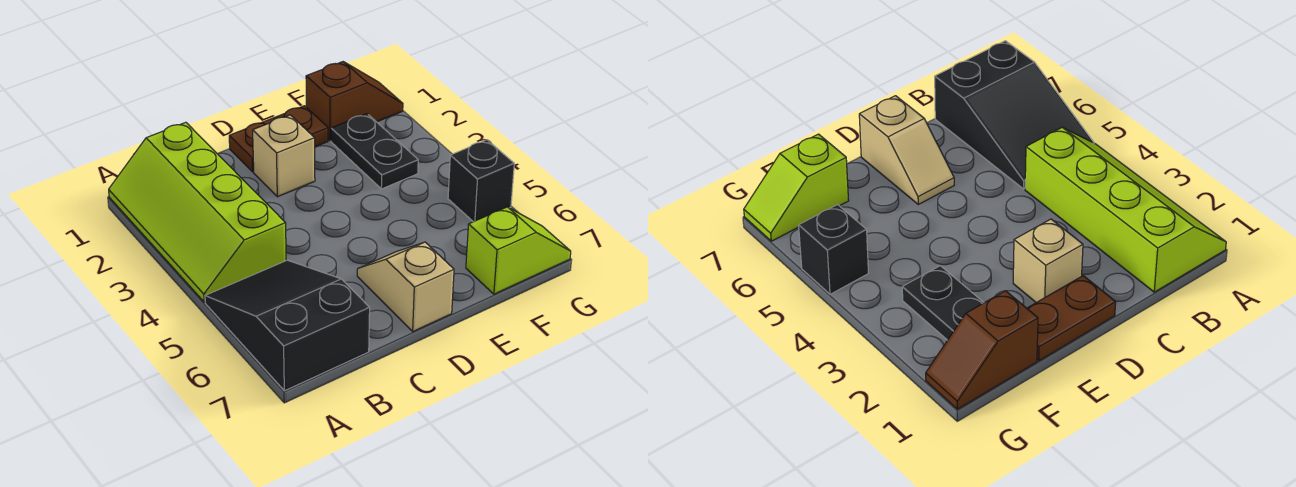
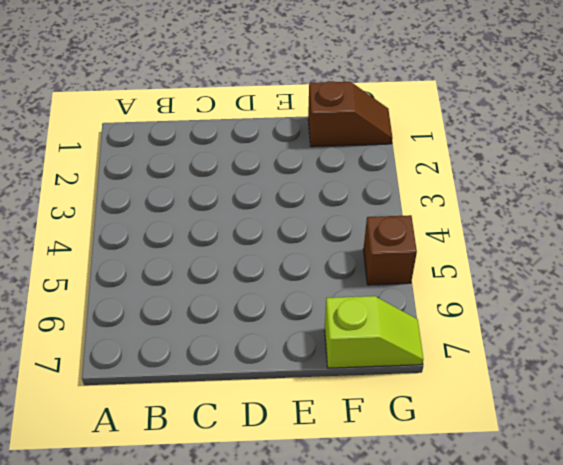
brown brick G5 level 1 -> black brick G5 level 1
none -> lime slope A1:B4 level 1 top B
none -> black slope A5:B7 level 1 top 7

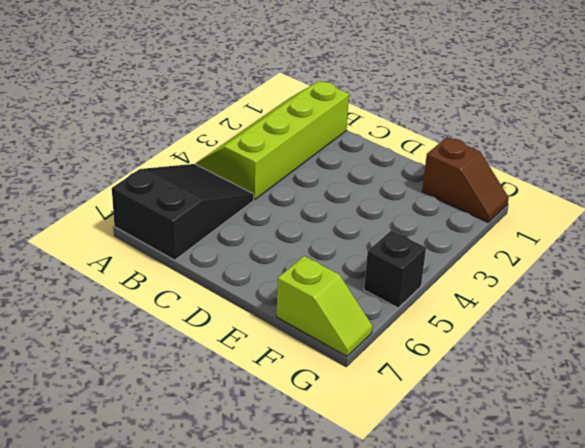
none -> brown plate D1:E1 level 1
none -> tan brick D2 level 1

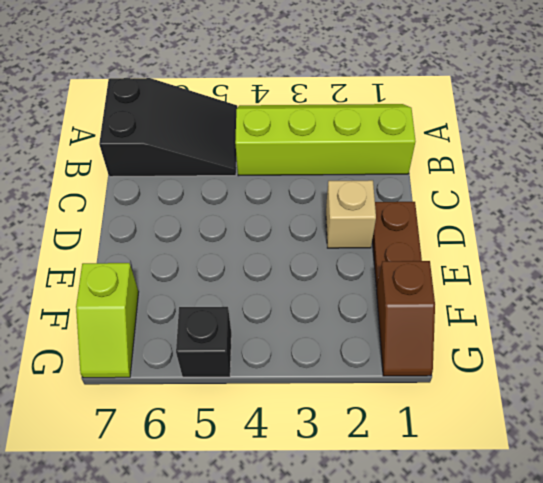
none -> tan slope D6:D7 level 1 top 7
none -> black plate F2:F3 level 1

